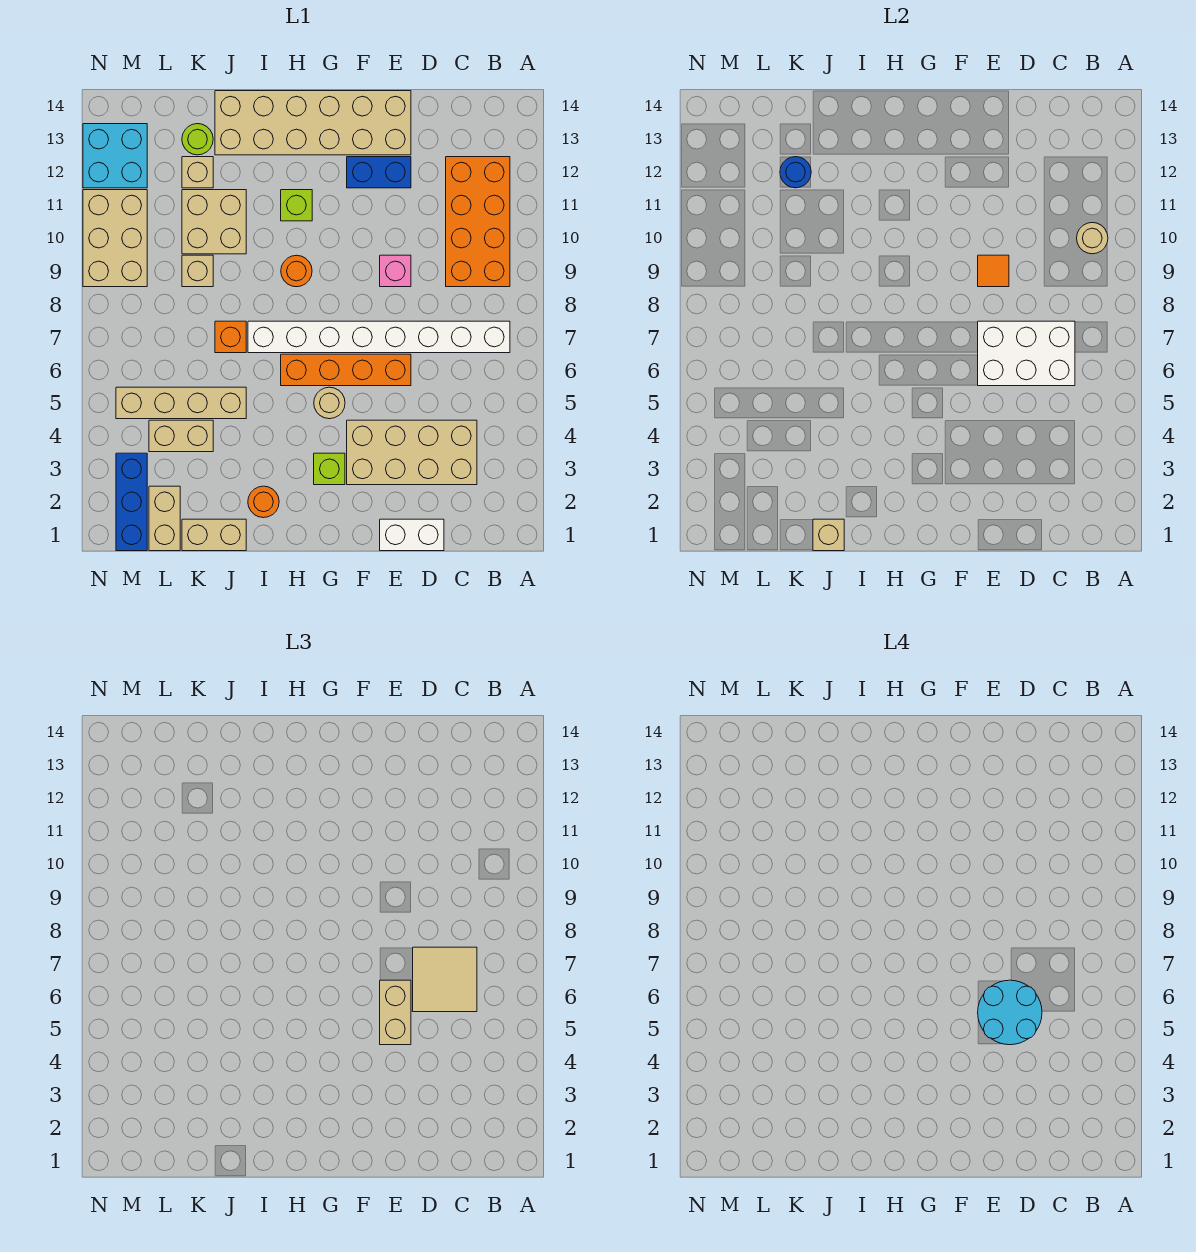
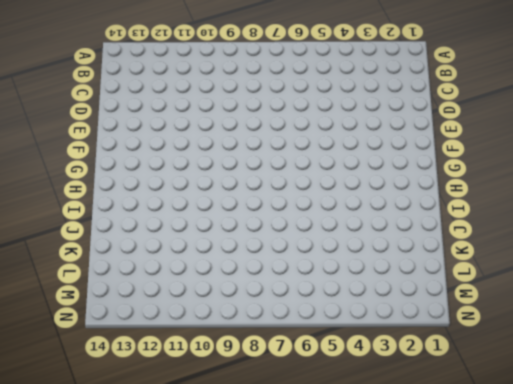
none -> white brick B7:I7 level 1
none -> orange brick B9:C12 level 1
none -> tan brick C3:F4 level 1
none -> white brick D1:E1 level 1

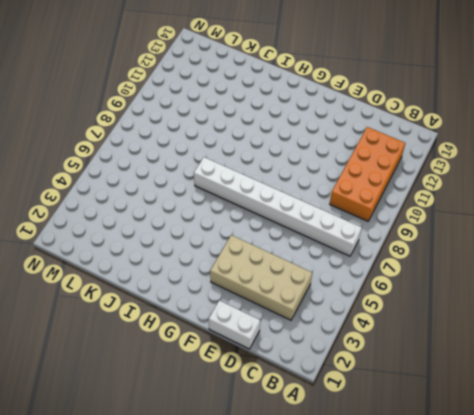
none -> orange brick E6:H6 level 1
none -> pink brick E9 level 1
none -> blue brick E12:F12 level 1
none -> tan brick E13:J14 level 1

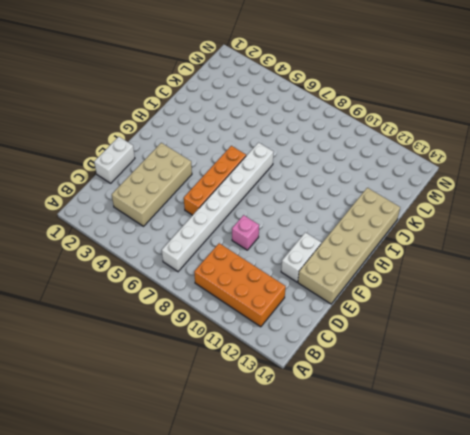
white brick E12:F12 level 1 -> blue brick E12:F12 level 1
none -> lime brick G3 level 1
none -> tan round brick G5 level 1
none -> orange round brick H9 level 1
none -> lime brick H11 level 1

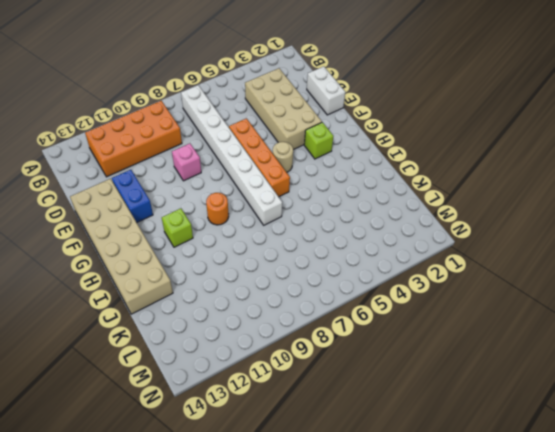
none -> orange round brick I2 level 1
none -> tan brick J1:K1 level 1
none -> tan brick J5:M5 level 1
none -> orange brick J7 level 1

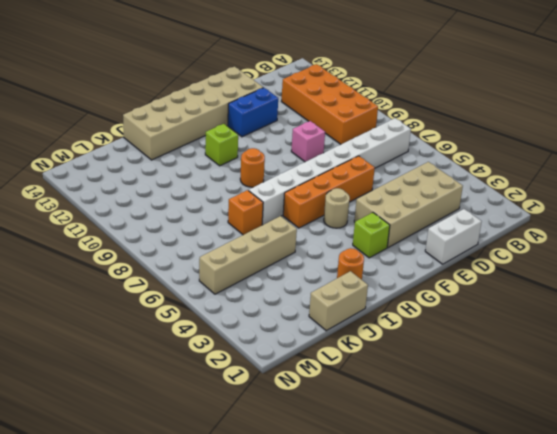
none -> tan brick J10:K11 level 1
none -> tan brick K4:L4 level 1
none -> tan brick K9 level 1
none -> tan brick K12 level 1

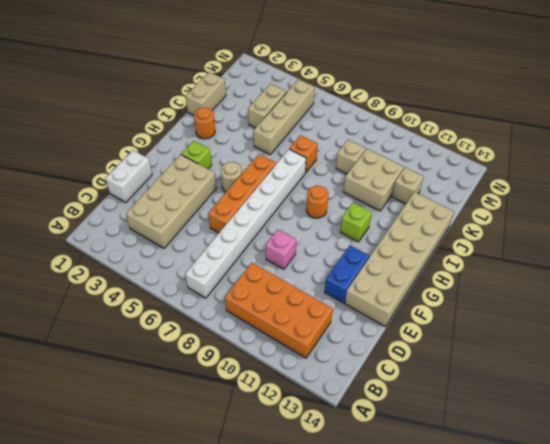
none -> lime round brick K13 level 1
none -> tan brick L1:L2 level 1
none -> blue brick M1:M3 level 1
none -> tan brick M9:N11 level 1

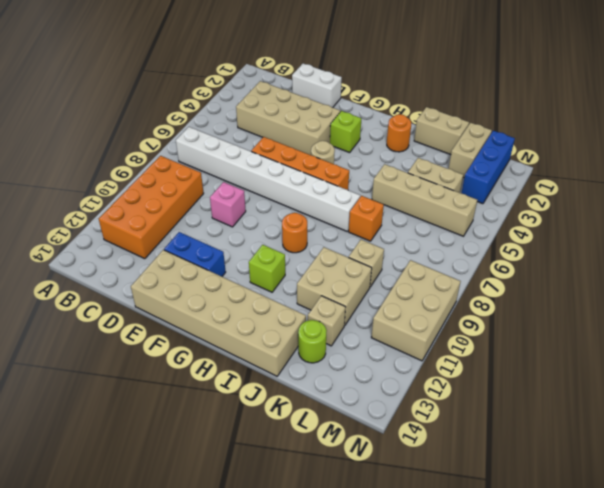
none -> cyan brick M12:N13 level 1
none -> tan round brick B10 level 2
none -> white brick C6:E7 level 2
none -> orange tile E9 level 2

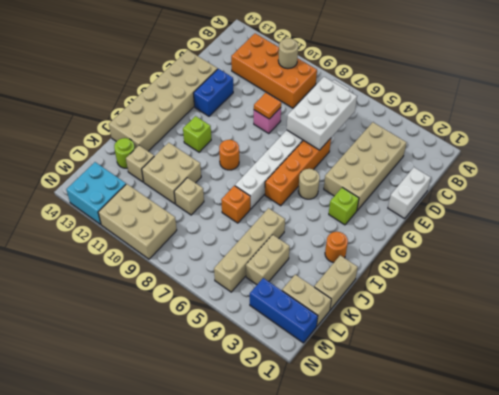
none -> tan brick J1 level 2
none -> blue round brick K12 level 2
none -> tan tile C6:D7 level 3
none -> tan brick E5:E6 level 3

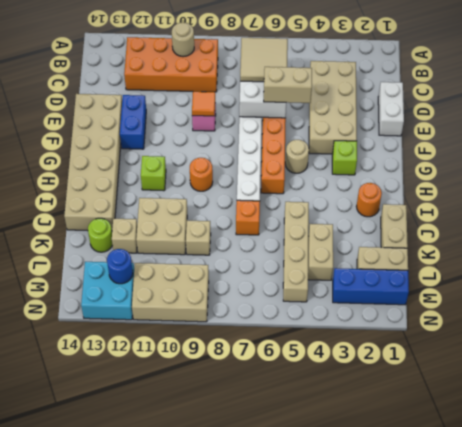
blue round brick M12 level 2 -> blue round brick K12 level 2
none -> tan brick J1 level 2
none -> cyan round brick D5:E6 level 4

